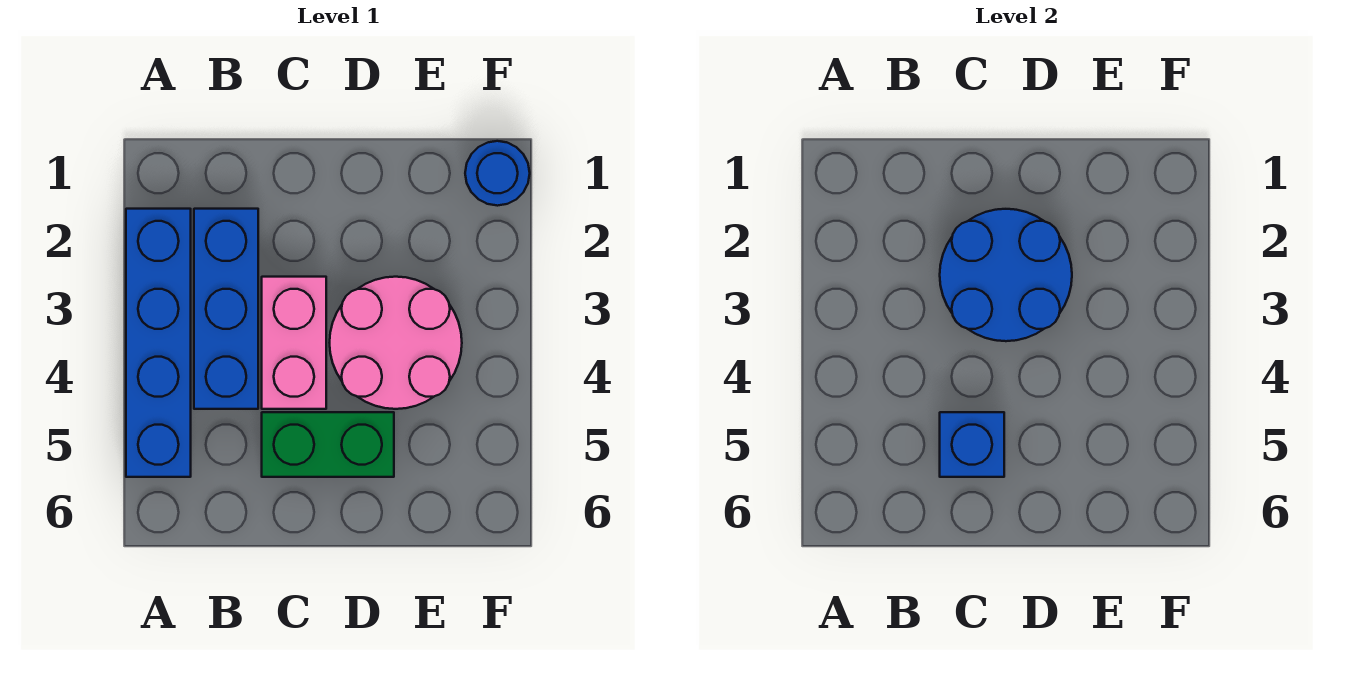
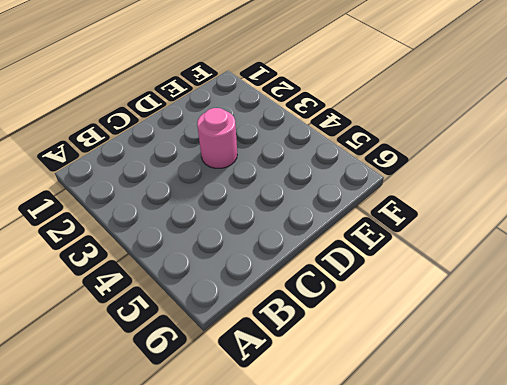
pink round brick D3 level 1 -> pink round brick D3:E4 level 1
none -> blue brick A2:A5 level 1
none -> blue brick B2:B4 level 1

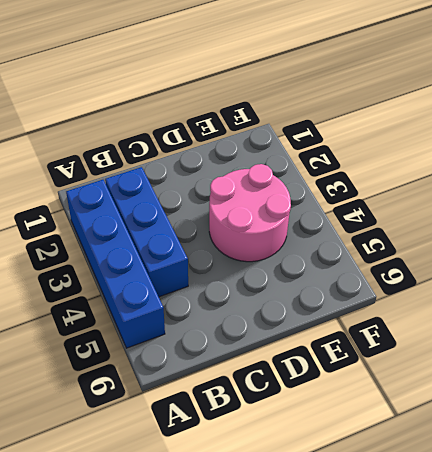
none -> pink brick C3:C4 level 1
none -> green brick C5:D5 level 1

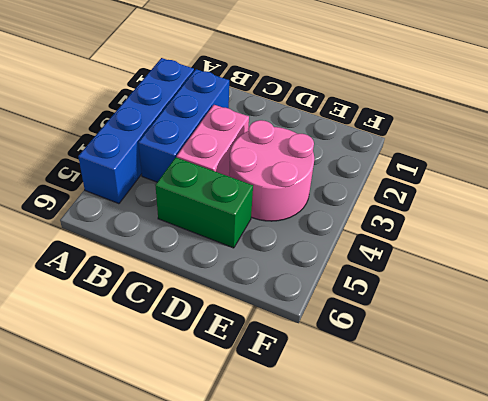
none -> blue round brick F1 level 1
none -> blue round brick C2:D3 level 2

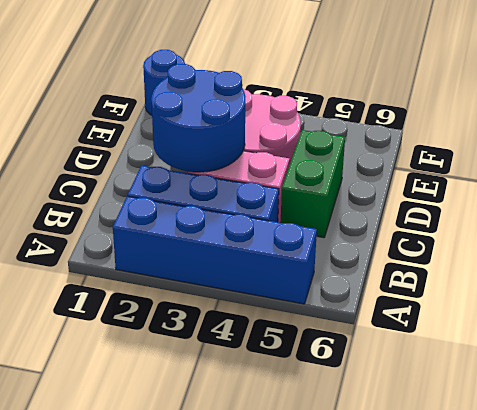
none -> blue brick C5 level 2

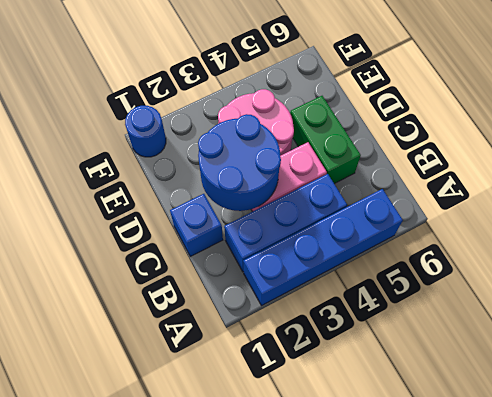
blue brick C1 level 1 -> blue brick C5 level 2

